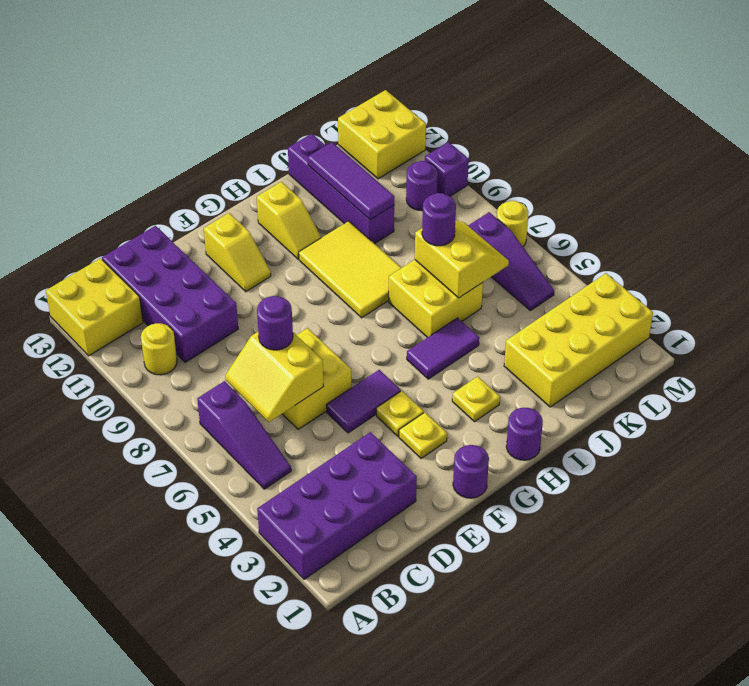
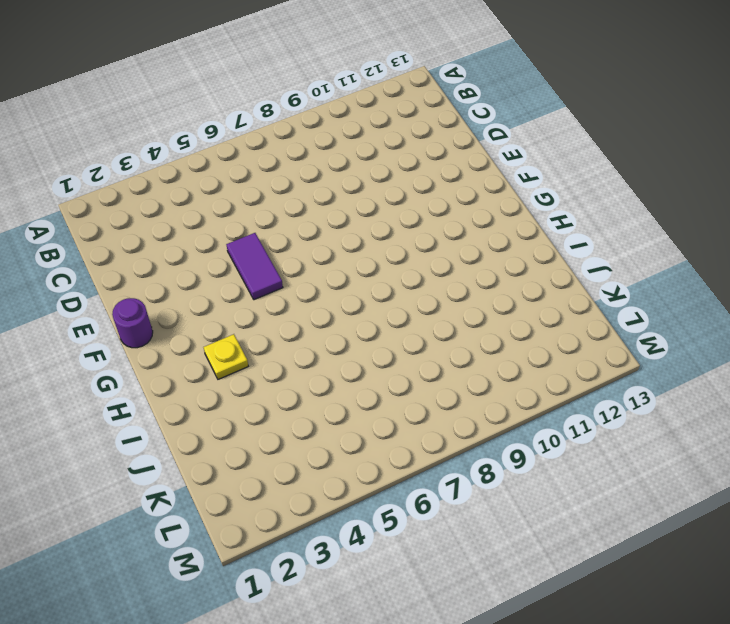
none -> purple brick A2:D3 level 1
none -> yellow brick A12:B13 level 1
none -> purple slope B5:B7 level 1 top 7

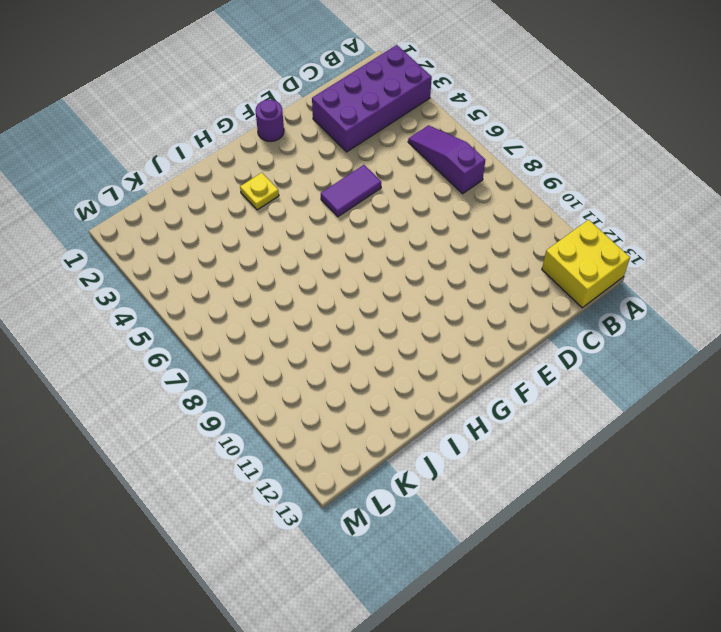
none -> yellow round brick B10 level 1
none -> purple brick C10:D13 level 1
none -> yellow brick D6:E7 level 1

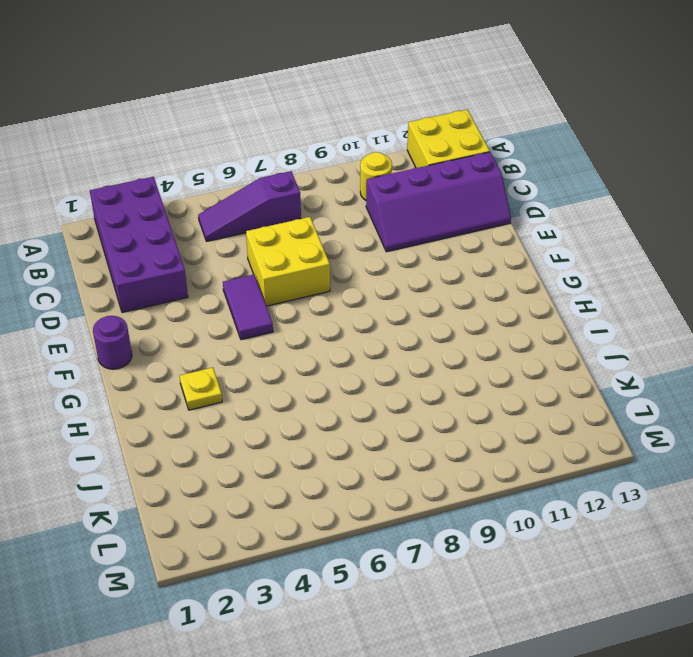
purple slope C10:D13 level 1 top C -> purple brick C10:D13 level 1
none -> yellow plate F3 level 1
none -> yellow plate F4 level 1
none -> yellow slope F11:F12 level 1 top 12

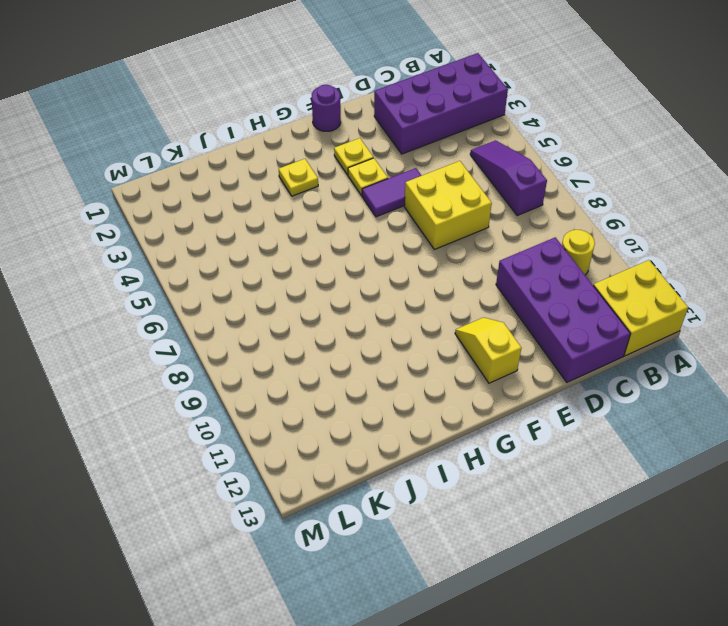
none -> purple round brick H1 level 1
none -> purple tile H5:I5 level 1
none -> yellow tile H8:I10 level 1

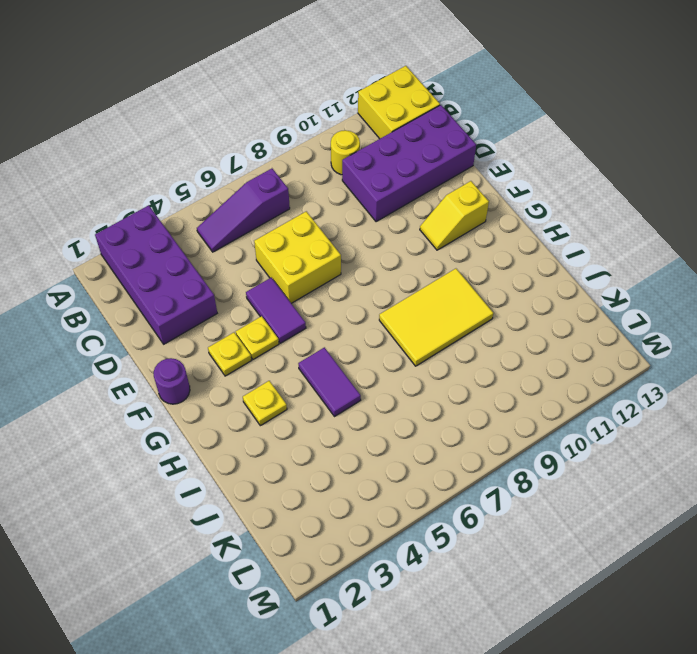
none -> purple round brick H1 level 1
none -> yellow slope H11:H12 level 1 top 12
none -> yellow brick I6:J7 level 1

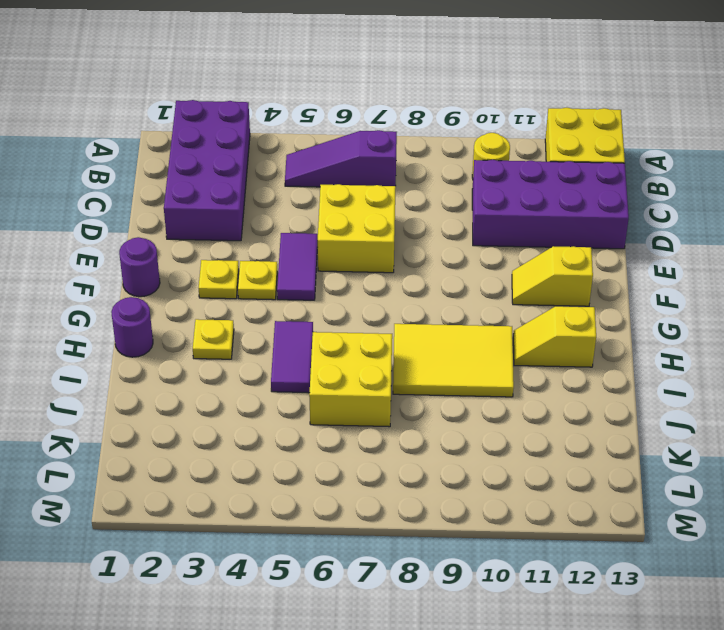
none -> yellow brick J2:M3 level 1
none -> purple brick J10:J13 level 1
none -> purple slope L5:L7 level 1 top 7

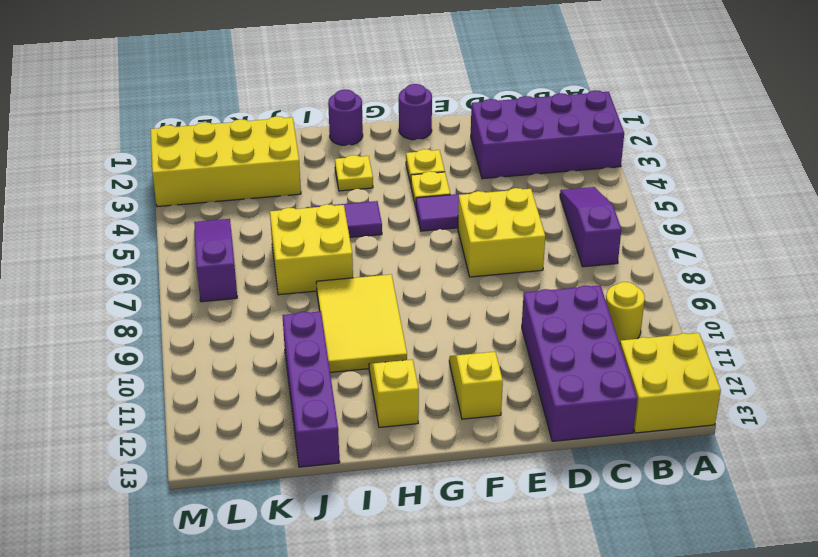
none -> purple round brick L10 level 1
none -> yellow brick L12:M13 level 1
none -> yellow round brick M7 level 1

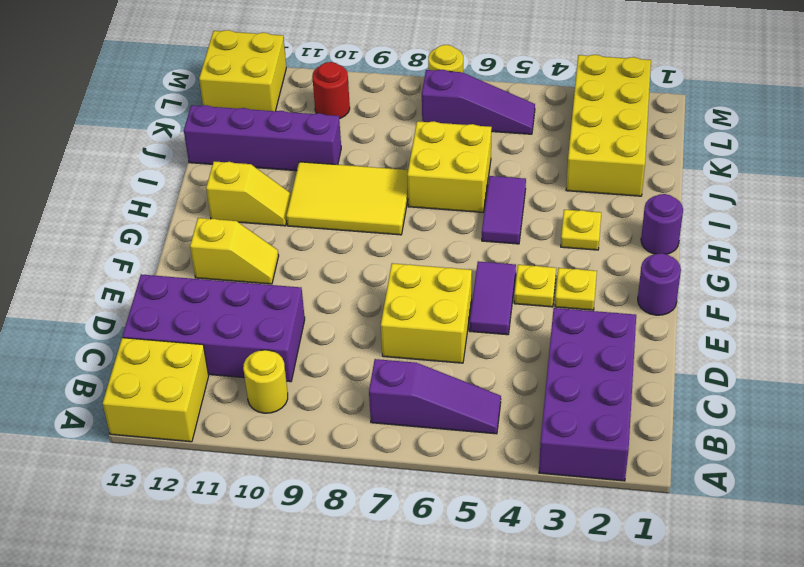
red round brick L10 level 1 -> purple round brick L10 level 1
none -> purple brick M10 level 1
none -> yellow slope C6:D7 level 2 top D
none -> yellow slope J6:K7 level 2 top J

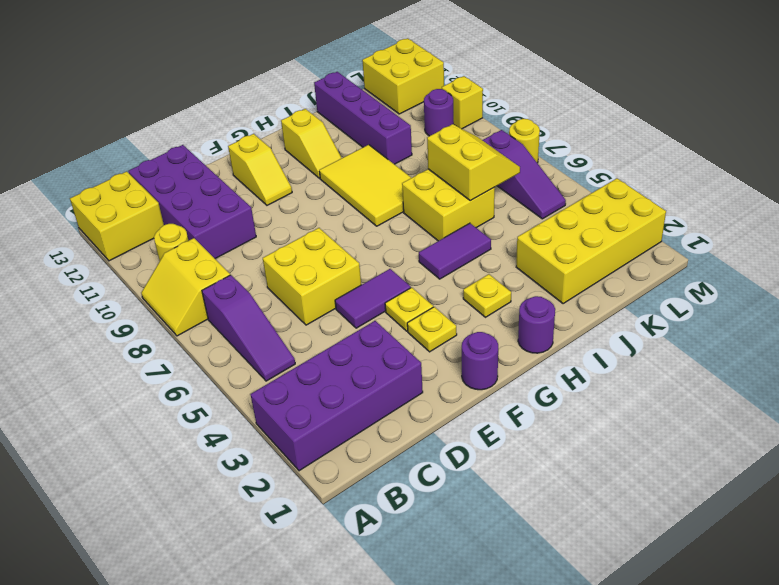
yellow slope A8:B9 level 1 top B -> yellow slope C6:D7 level 2 top D
yellow brick M10 level 1 -> purple brick M10 level 1
none -> purple tile J10:J12 level 2
none -> purple round brick D7 level 3
none -> purple round brick J7 level 3

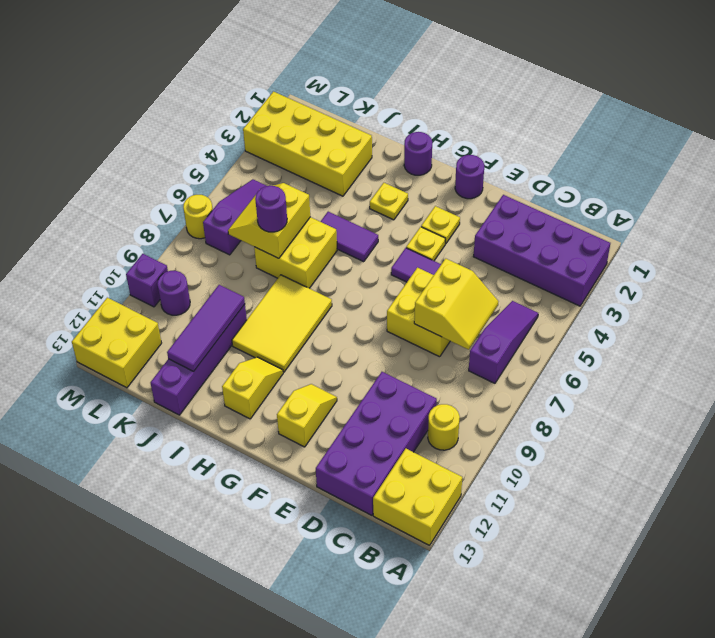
none -> purple round brick D7 level 3

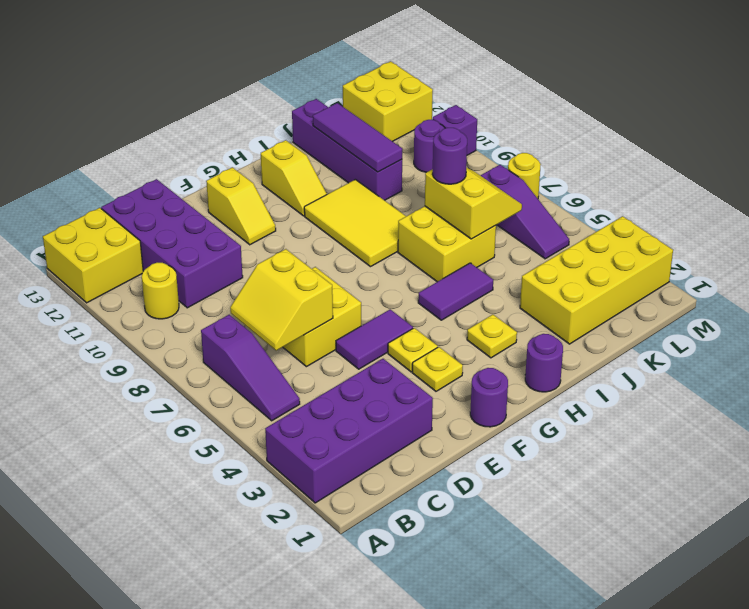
none -> purple round brick D7 level 3

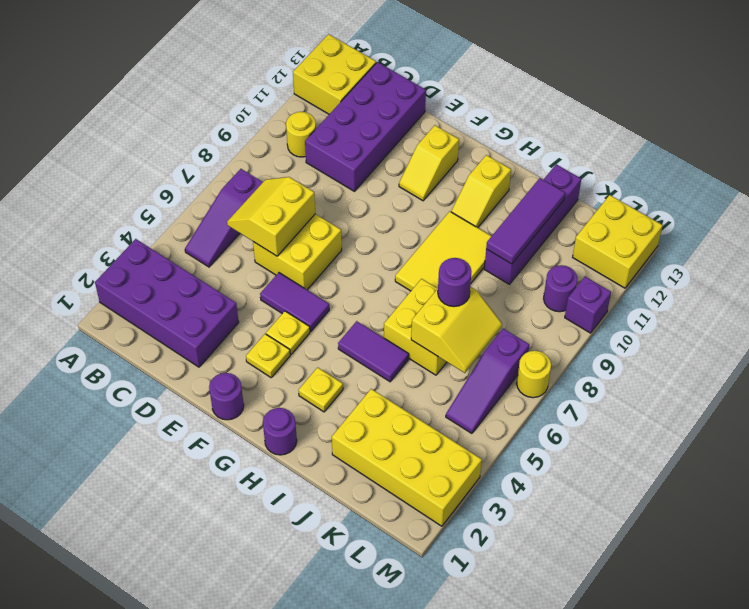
none -> purple round brick D7 level 3

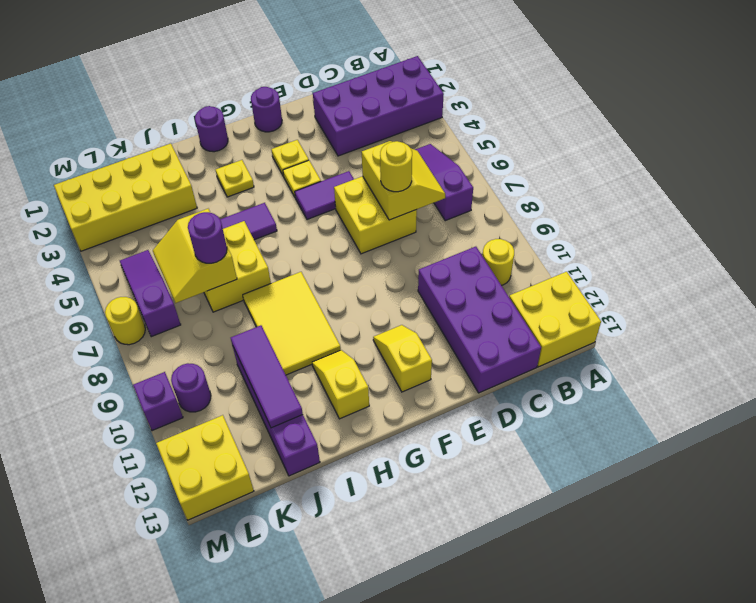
yellow round brick D7 level 3 -> purple round brick D7 level 3

